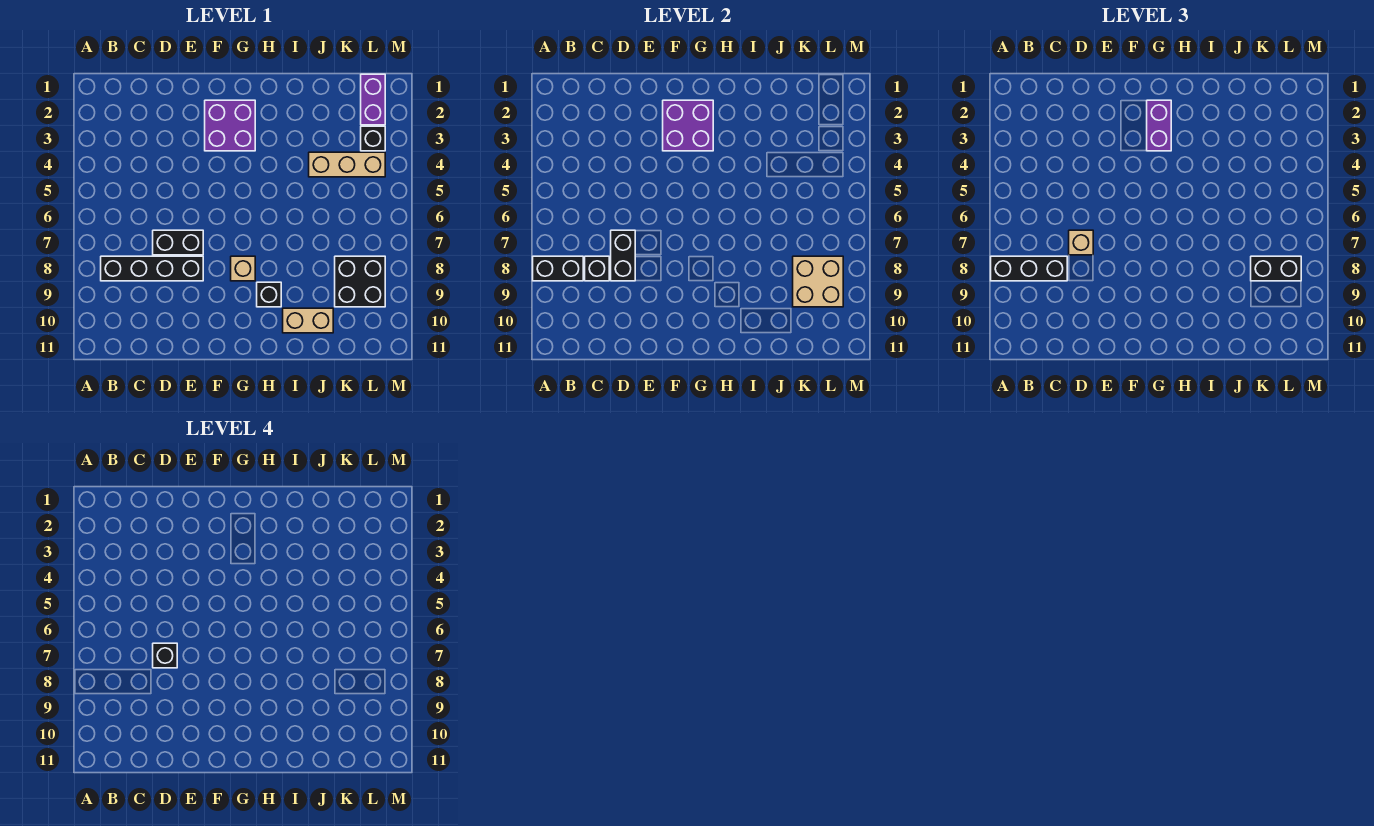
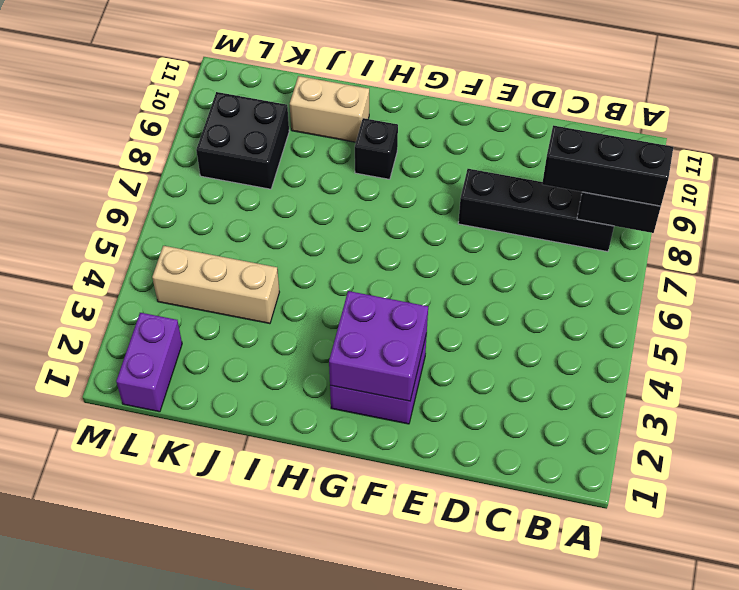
none -> black brick D7:E7 level 1
none -> tan brick G8 level 1
none -> black brick L3 level 1

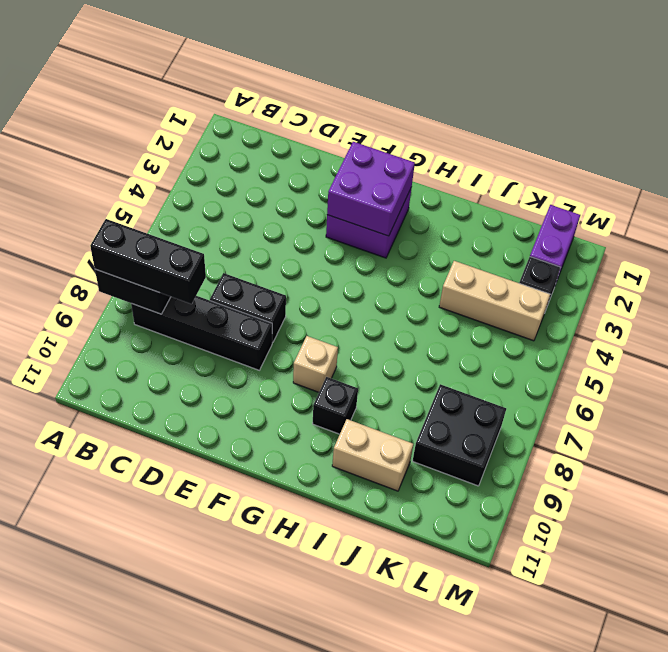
none -> black brick C8 level 2
none -> black brick D7:D8 level 2
none -> tan brick K8:L9 level 2

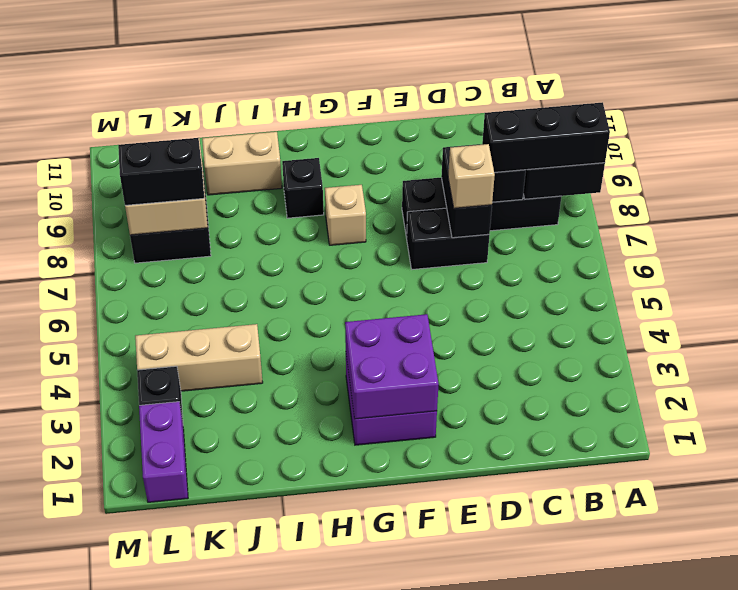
none -> purple brick G2:G3 level 3
none -> black brick D7 level 4

